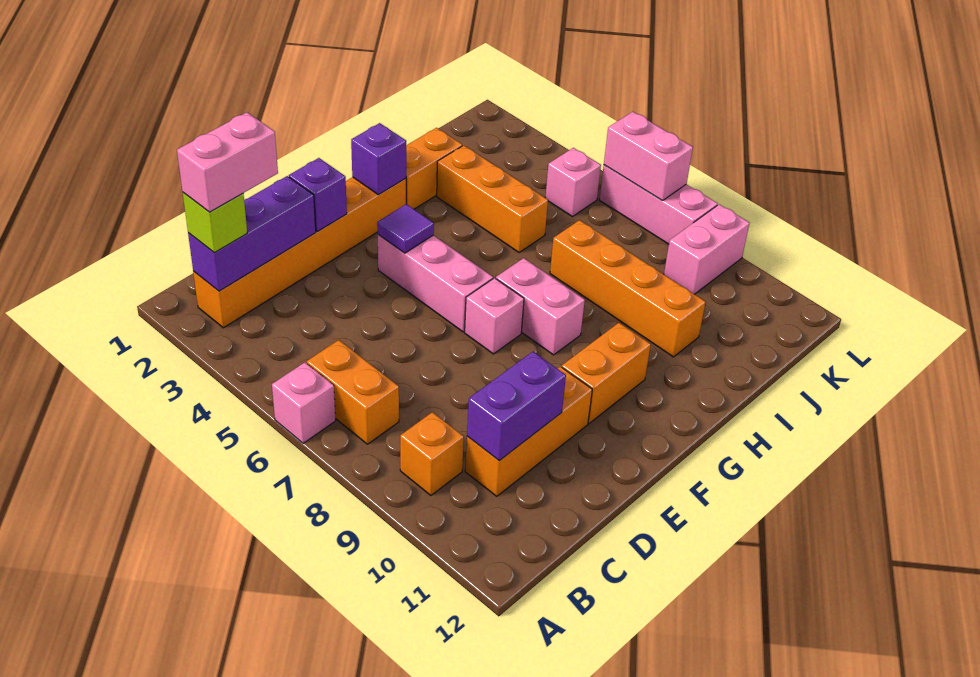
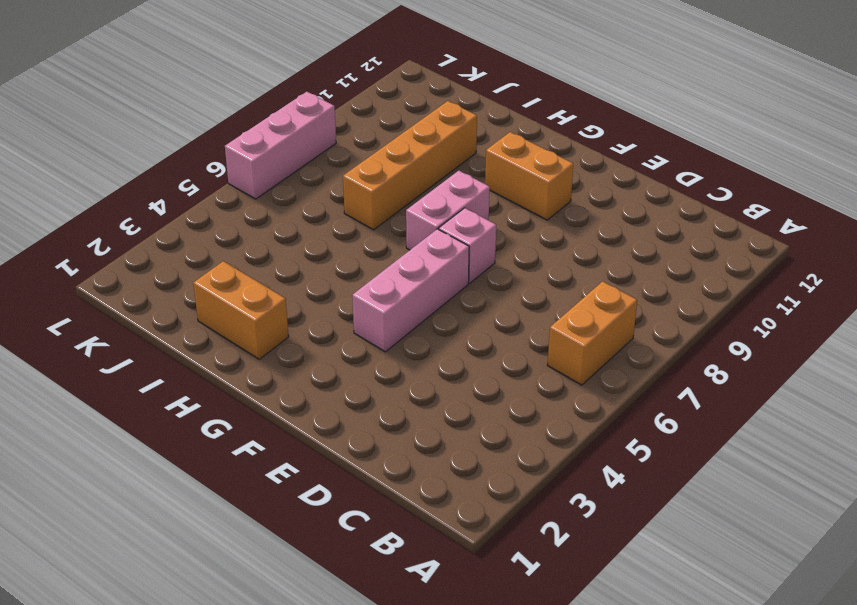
none -> pink brick A6 level 1
none -> orange brick B2:G2 level 1
none -> orange brick B9 level 1

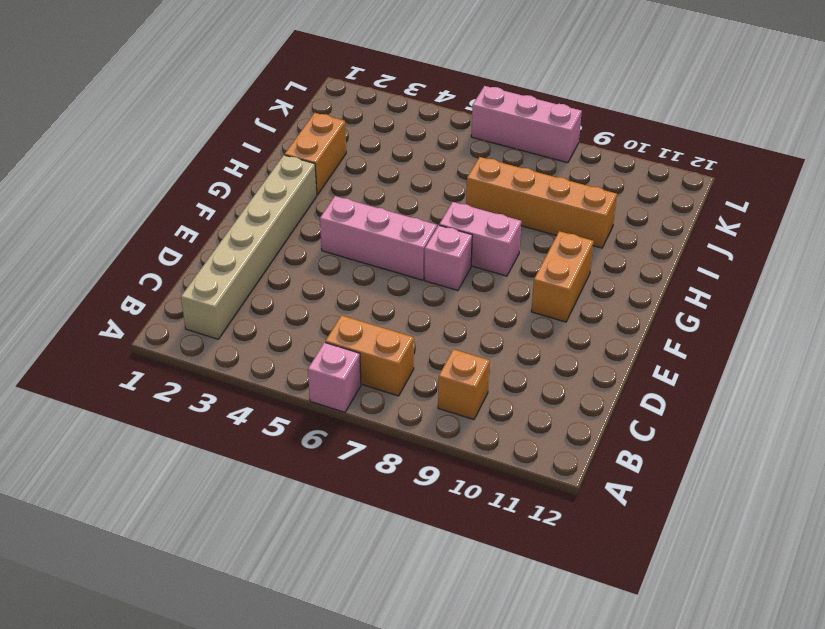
tan brick B2:G2 level 1 -> orange brick B2:G2 level 1
none -> orange brick C10:E10 level 1
none -> orange brick I3:I5 level 1
none -> pink brick K5 level 1

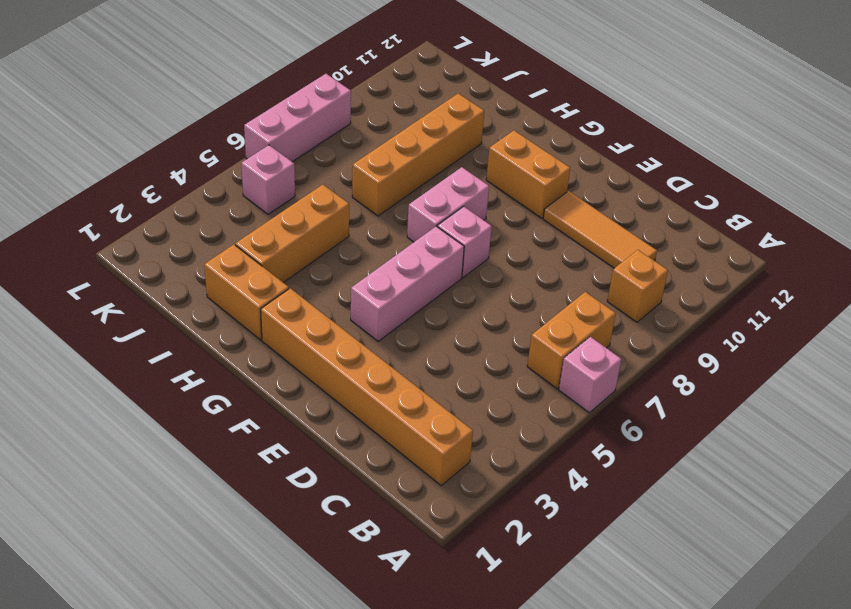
orange tile C10:E10 level 1 -> orange brick C10:E10 level 1
none -> pink brick K9:L9 level 1
none -> purple brick B2:D2 level 2
none -> purple brick C10:D10 level 2

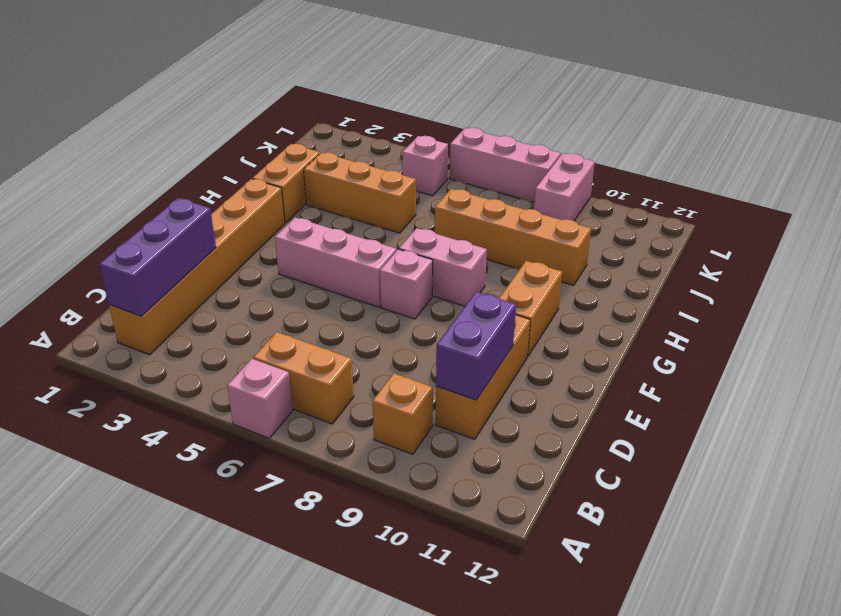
none -> purple brick E2 level 2
none -> purple tile F4 level 2
none -> purple brick G2 level 2

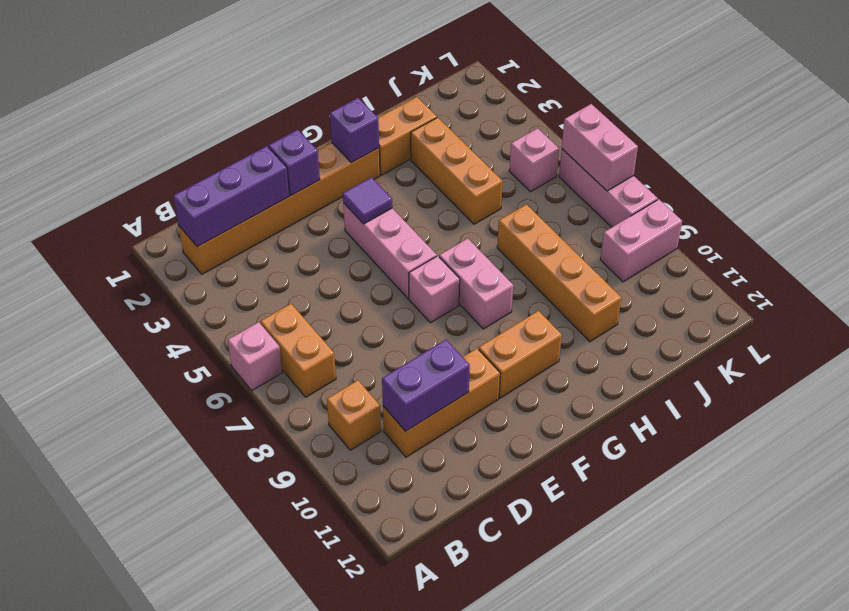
none -> lime brick B2 level 3
none -> pink brick B2:C2 level 4

